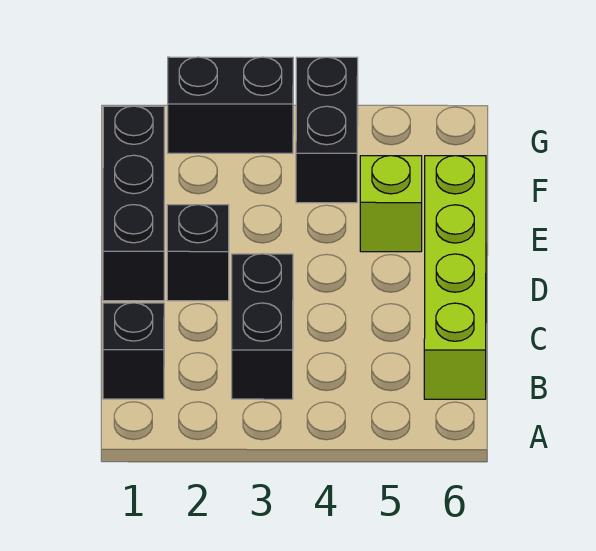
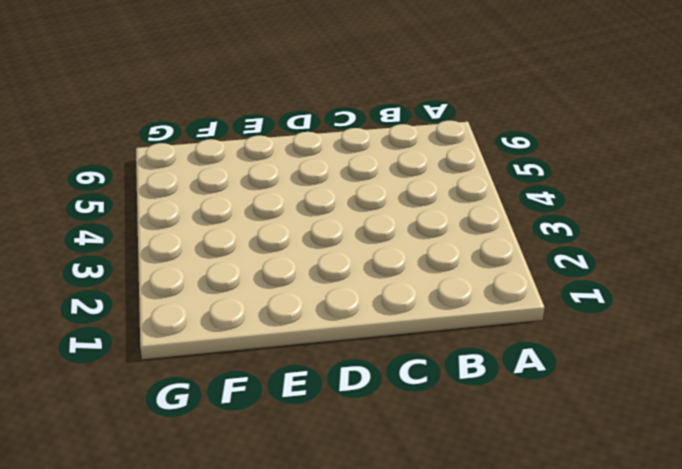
none -> black brick B1 level 1
none -> black brick B3:C3 level 1

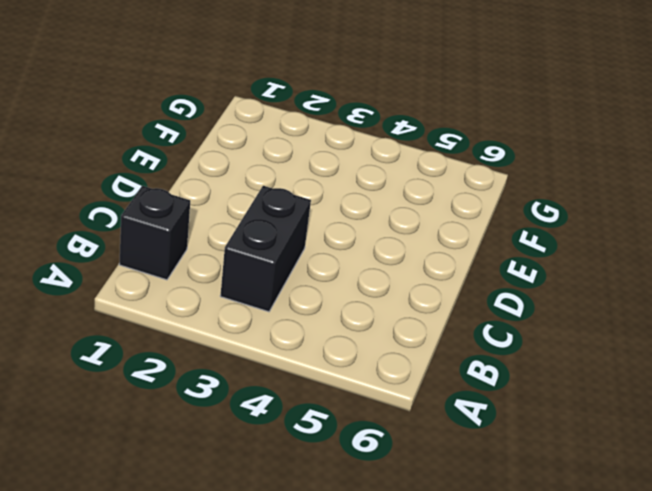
none -> lime brick B6:E6 level 1
none -> black brick D1:F1 level 1

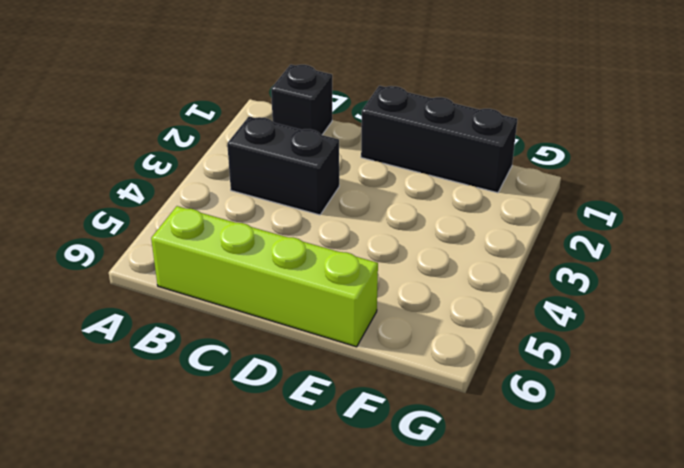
none -> black brick D2 level 1
none -> lime brick E5 level 1

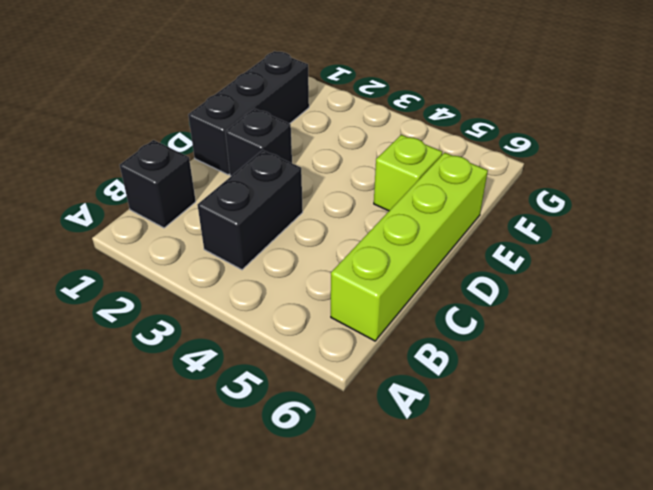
none -> black brick F4:G4 level 1
none -> black brick G2:G3 level 1

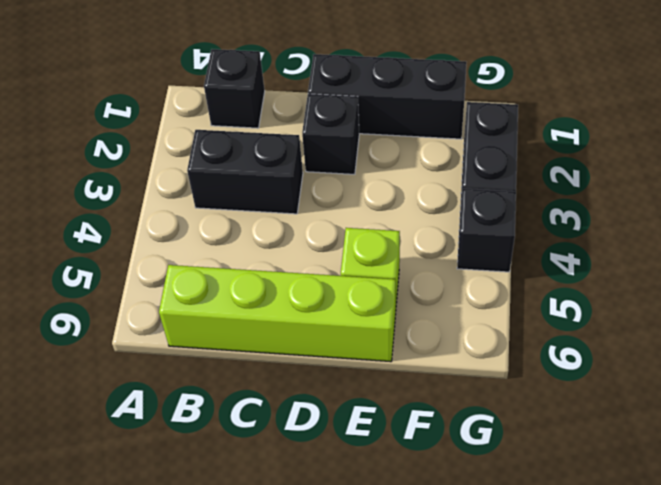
black brick G4 level 1 -> black brick F4:G4 level 1

